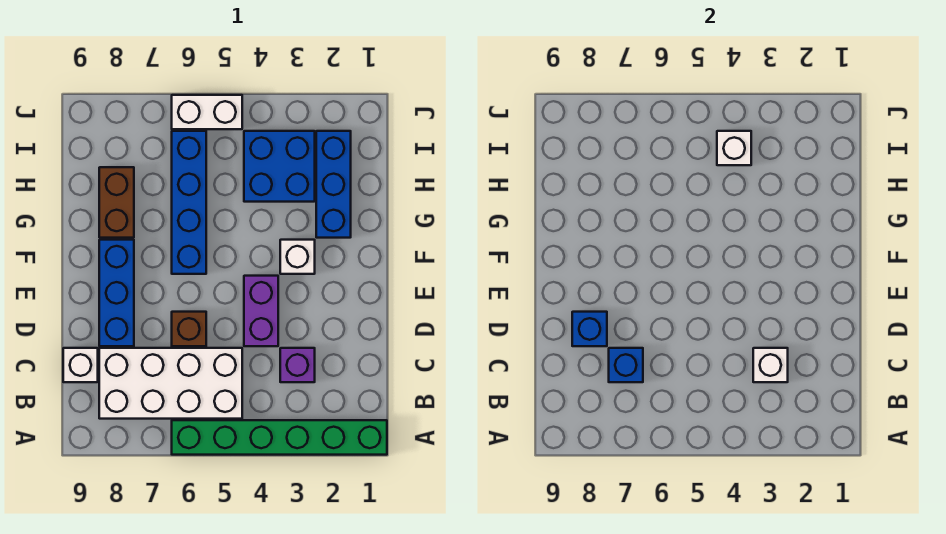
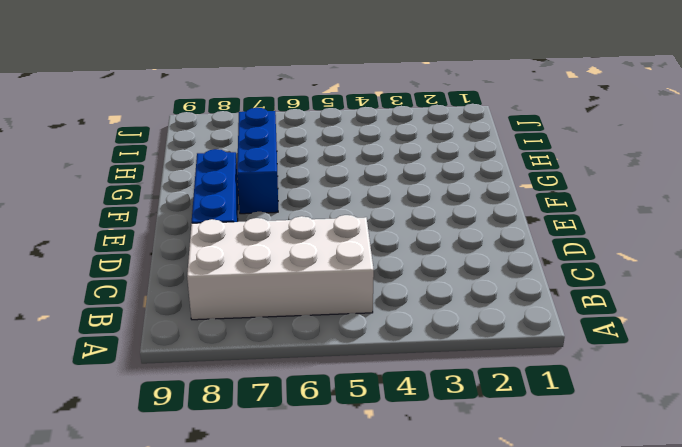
blue brick F7:H7 level 1 -> blue brick G2:I2 level 1
none -> green brick A1:A6 level 1
none -> purple brick C3 level 1
none -> white brick C9 level 1

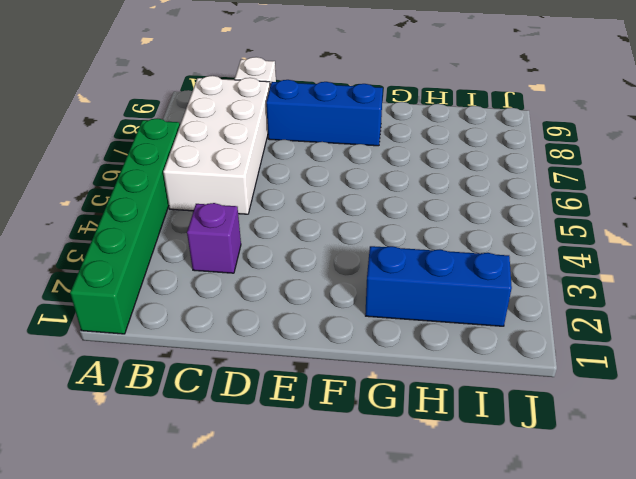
none -> purple brick D4:E4 level 1
none -> brown brick D6 level 1
none -> white brick F3 level 1

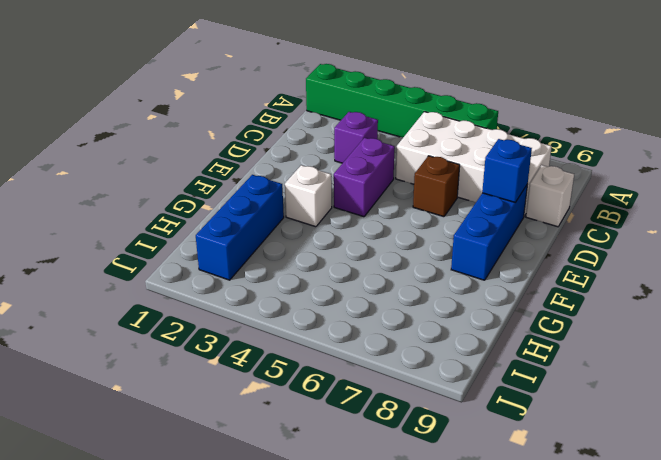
none -> blue brick F6:I6 level 1
none -> brown brick G8:H8 level 1
none -> blue brick H3:I4 level 1

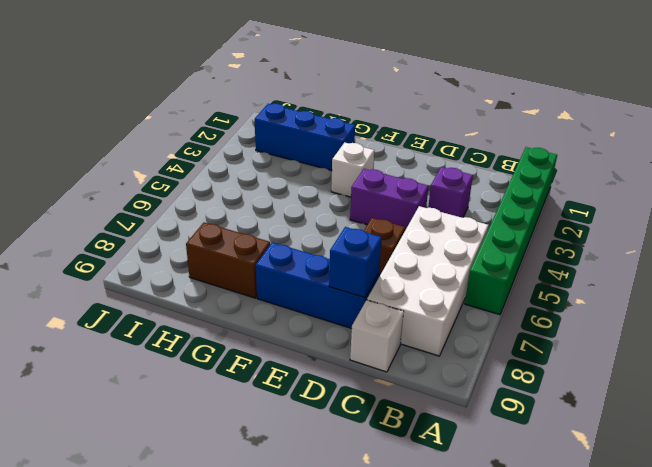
none -> blue brick F6:I6 level 1
none -> blue brick H3:I4 level 1
none -> white brick J5:J6 level 1

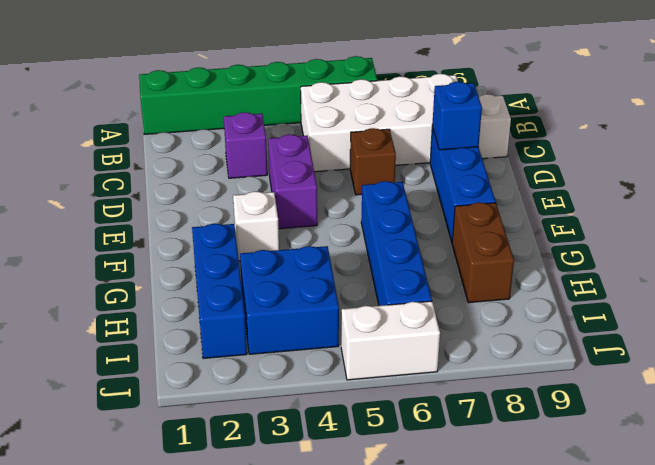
none -> white brick C3 level 2
none -> blue brick C7 level 2
none -> white brick I4 level 2

